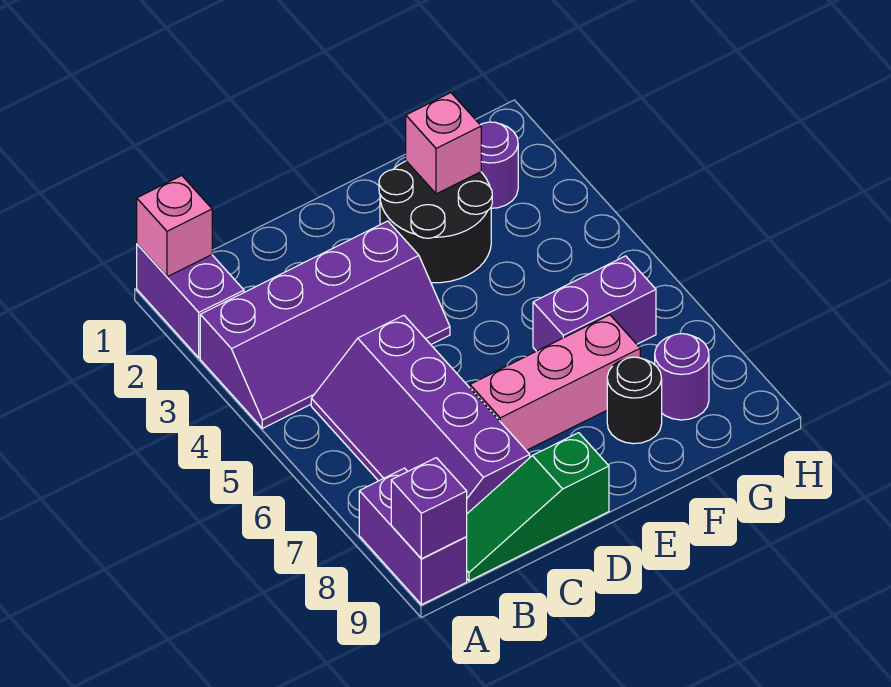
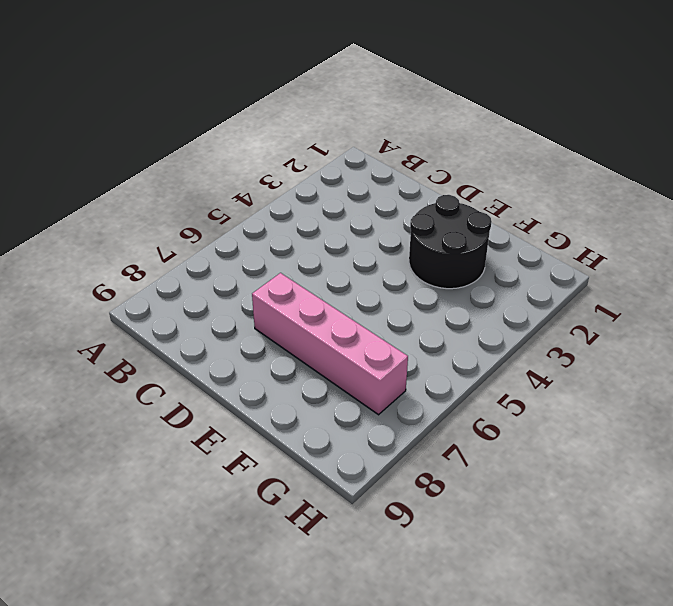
pink brick D7:G7 level 1 -> pink brick D7:F7 level 1
none -> purple brick A1:A2 level 1
none -> purple slope A3:D4 level 1 top 3
none -> purple brick A8:A9 level 1

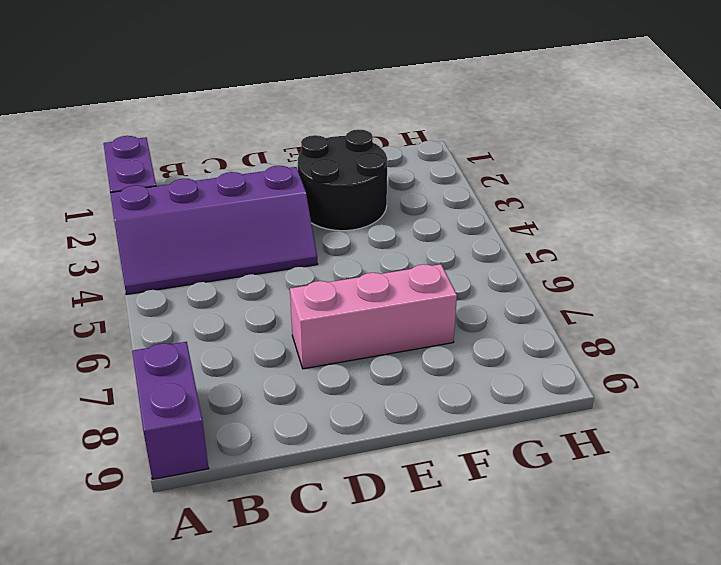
none -> purple slope B5:C8 level 1 top C
none -> green slope B9:D9 level 1 top D
none -> purple brick F6:G6 level 1

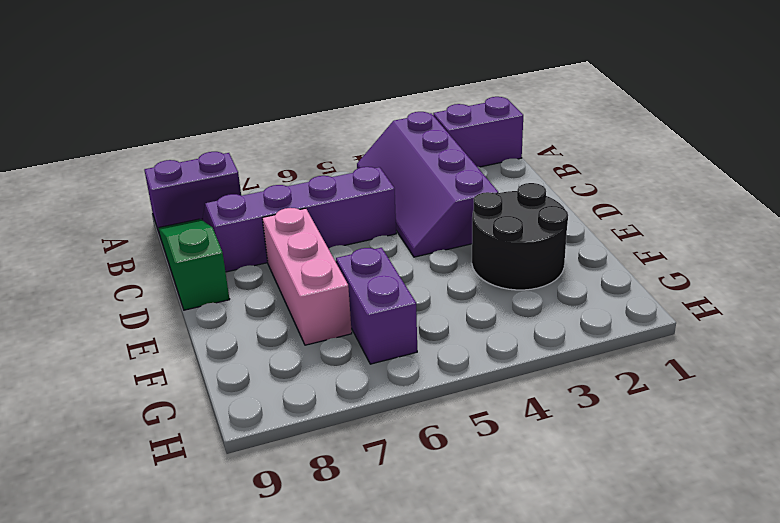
none -> black round brick F8 level 1
none -> purple round brick G2 level 1
none -> purple round brick G8 level 1

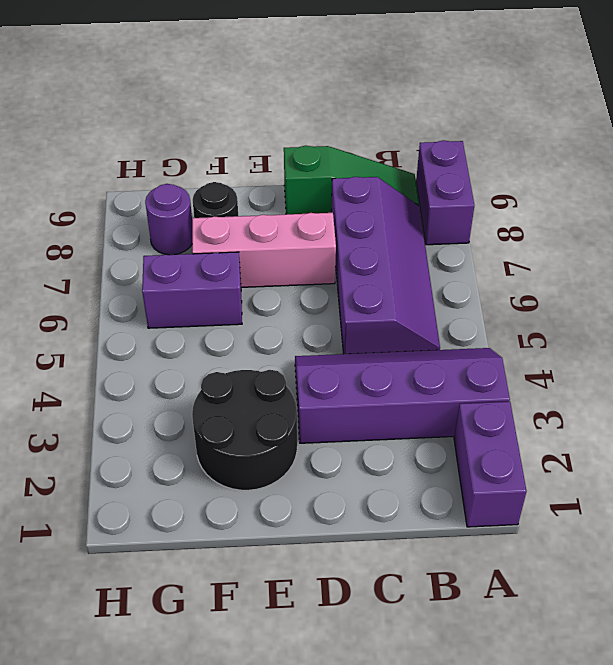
none -> purple round brick G2 level 1
none -> pink brick A1 level 2
none -> purple brick A9 level 2

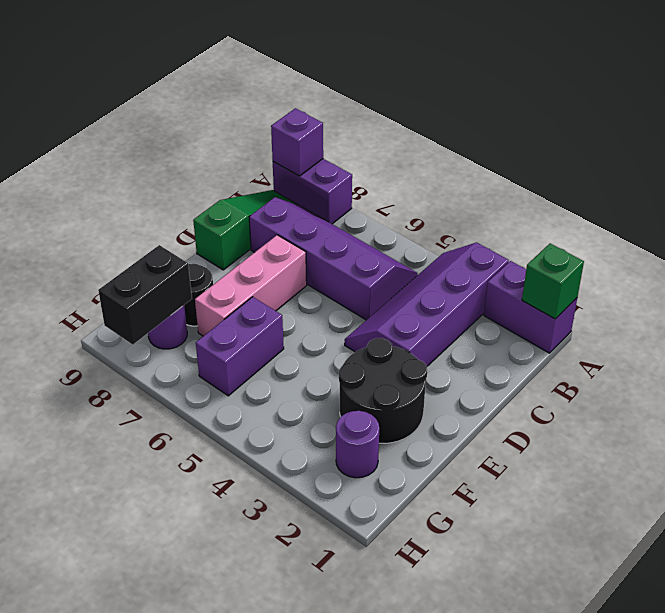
green brick A1 level 2 -> pink brick A1 level 2
black brick G8:H8 level 2 -> none
none -> pink brick F2 level 2

